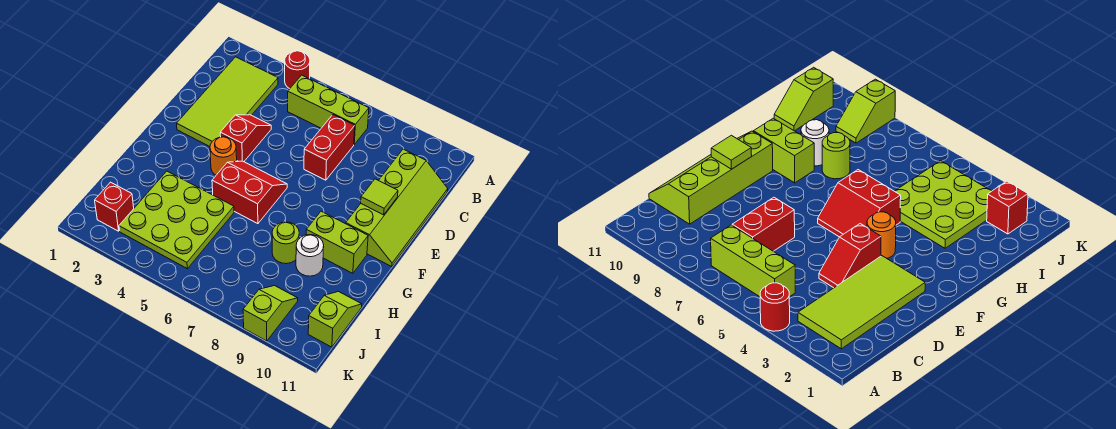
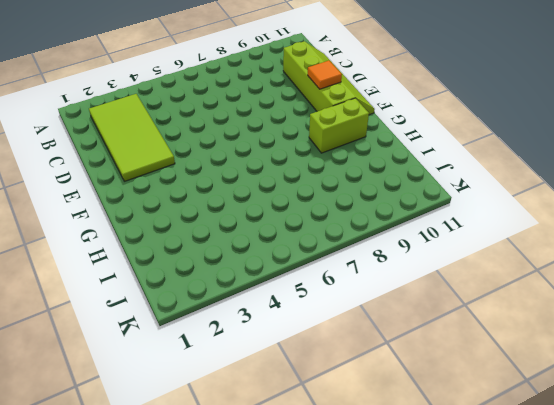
orange tile E10 level 2 -> lime tile E10 level 2
none -> red round brick A4 level 1
none -> lime brick B5:B7 level 1
none -> red brick C7:D7 level 1

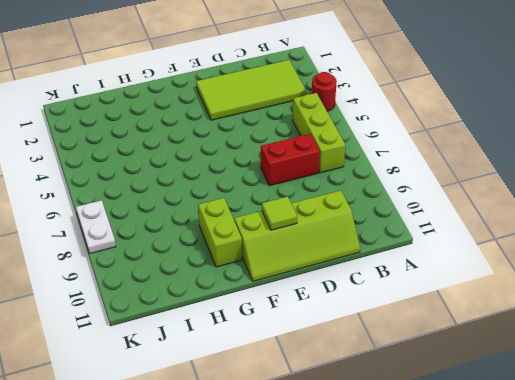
white plate K7:K8 level 1 -> none
none -> red slope D4:E4 level 1 top E
none -> orange round brick F4 level 1
none -> red slope F5:G6 level 1 top G

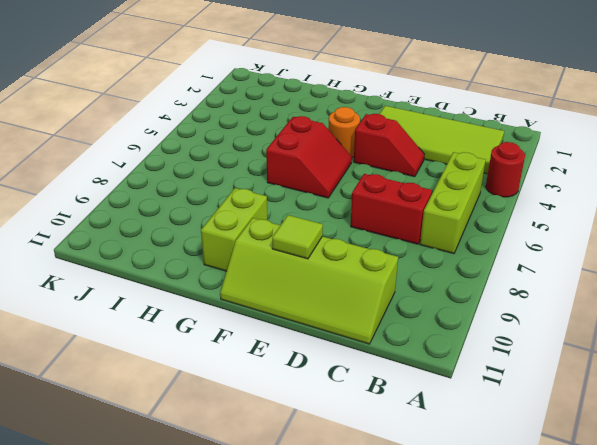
none -> lime plate H3:J5 level 1
none -> lime round brick H8 level 1
none -> white round brick H9 level 1

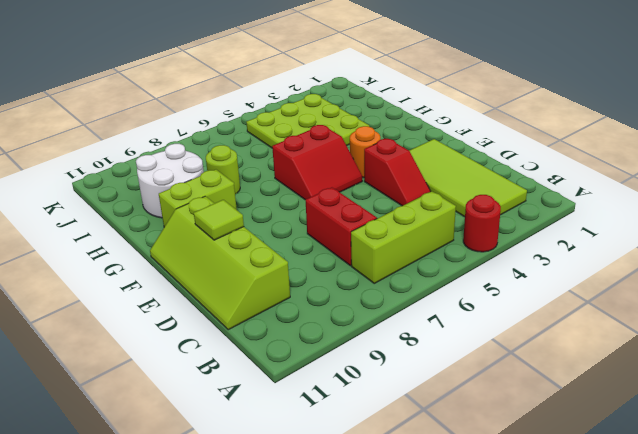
white round brick H9:I10 level 1 -> white round brick H9 level 1
none -> lime slope I11:J11 level 1 top J
none -> red brick J2 level 1
none -> lime slope J9:K9 level 1 top K

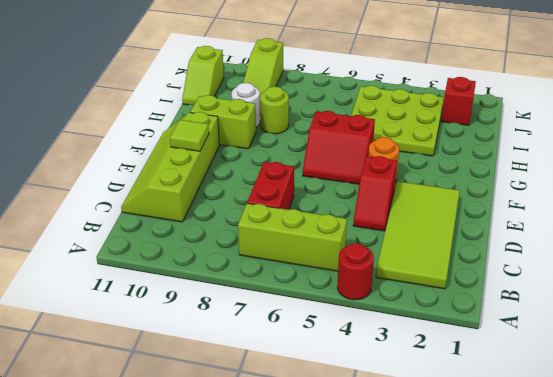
lime slope I9:K9 level 1 top K -> lime slope J9:K9 level 1 top K

